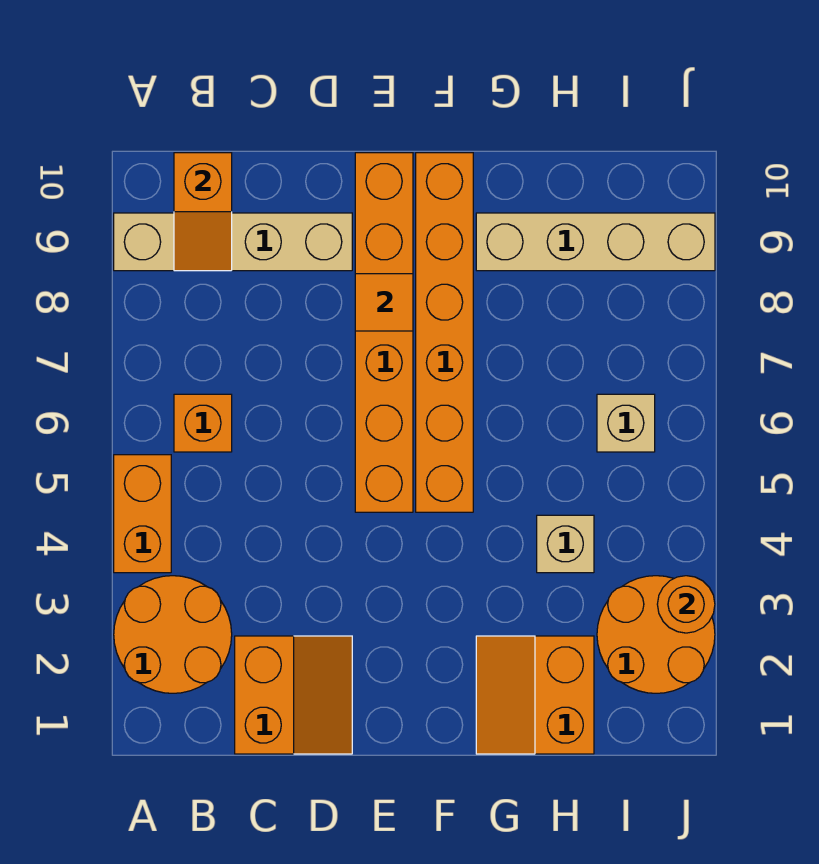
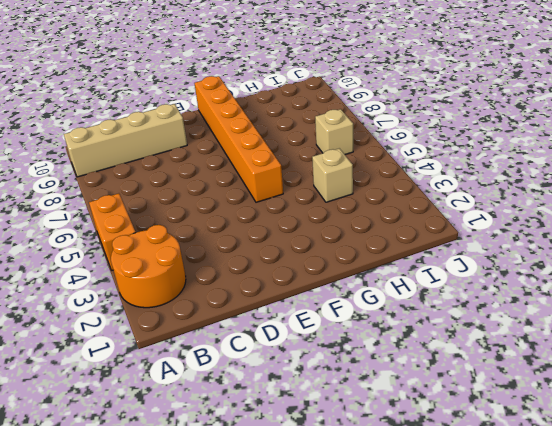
none -> orange brick B6 level 1
none -> orange slope C1:D2 level 1 top C
none -> orange brick E5:E10 level 1

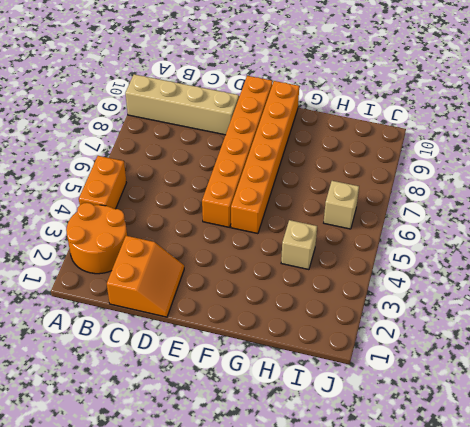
none -> orange brick B6 level 1
none -> orange slope G1:H2 level 1 top H
none -> tan brick G9:J9 level 1

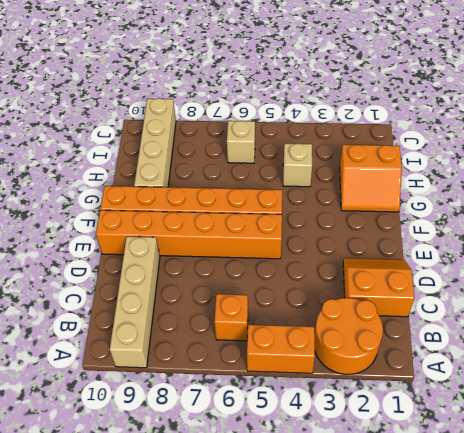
none -> orange round brick I2:J3 level 1
none -> orange slope B9:B10 level 2 top 10
none -> orange tile E8 level 2

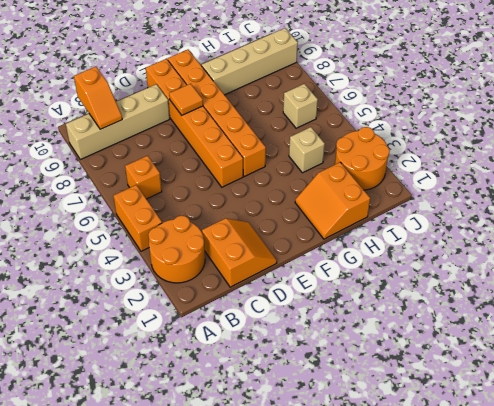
none -> orange round brick J3 level 2

